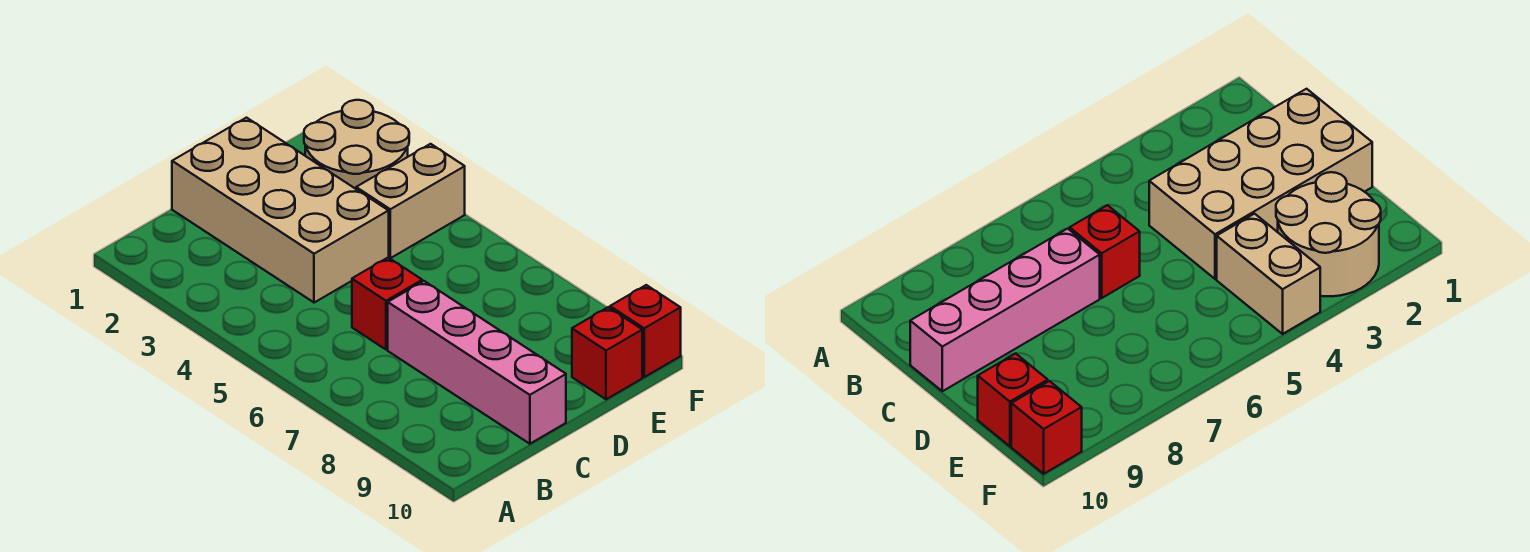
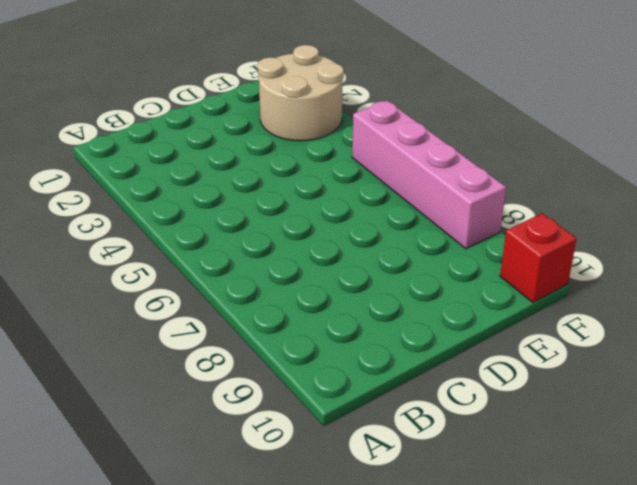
pink brick F5:F8 level 1 -> pink brick C7:C10 level 1
none -> tan brick C1:D4 level 1
none -> red brick C6 level 1

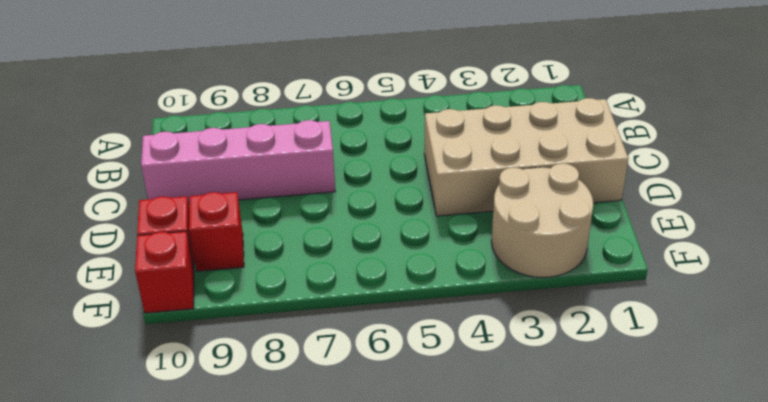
red brick E9 level 1 -> red brick C6 level 1
none -> tan brick E4:F4 level 1

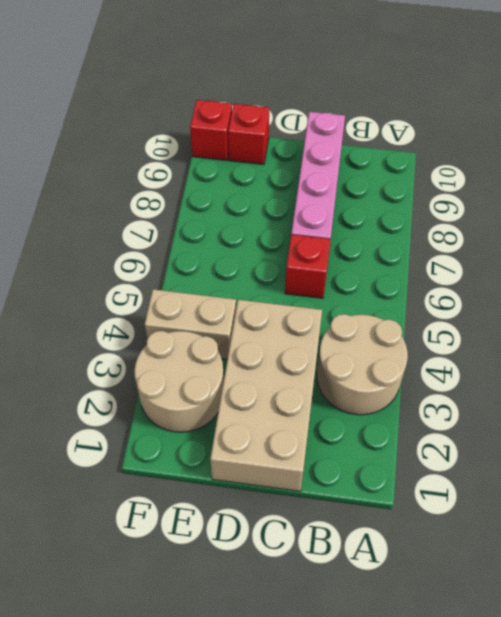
tan round brick A3:B4 level 1 -> none

